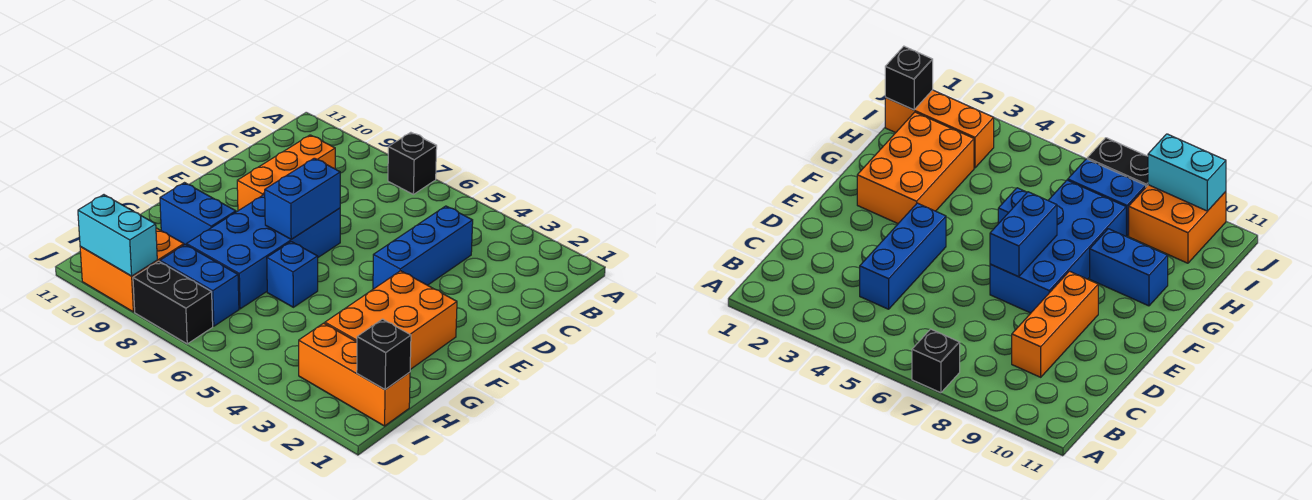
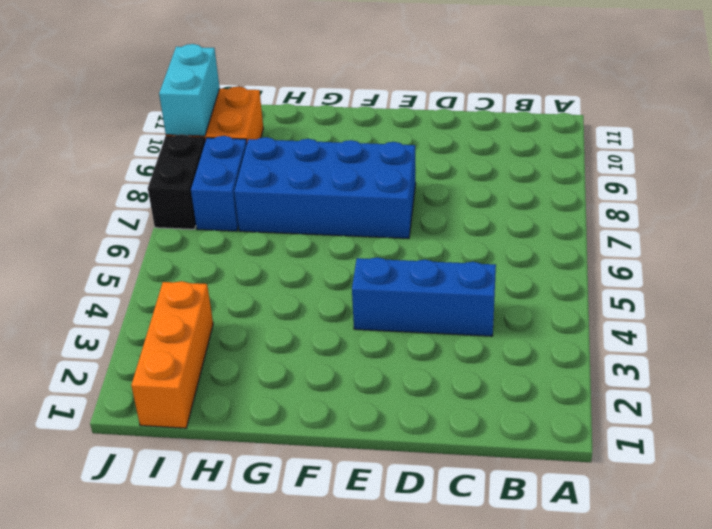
none -> black brick A7 level 1
none -> orange brick C9:E9 level 1
none -> orange brick F2:H3 level 1

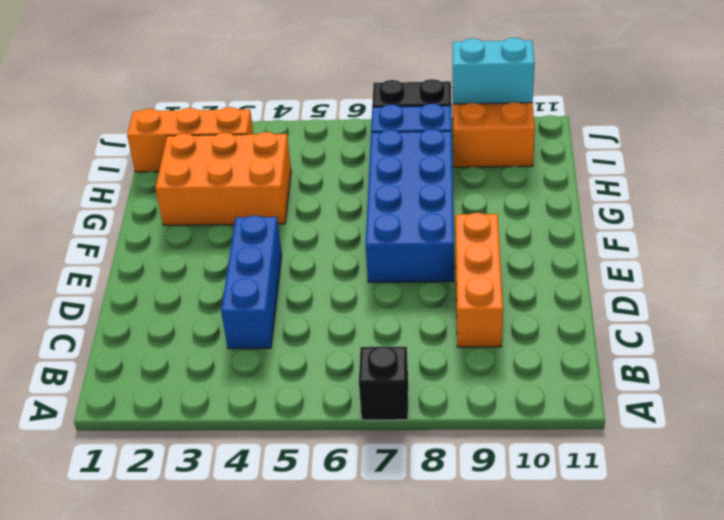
orange brick G2:H4 level 1 -> orange brick F2:H3 level 1
none -> blue brick G6 level 1
none -> blue brick G9:G10 level 1
none -> blue brick E7:F7 level 2

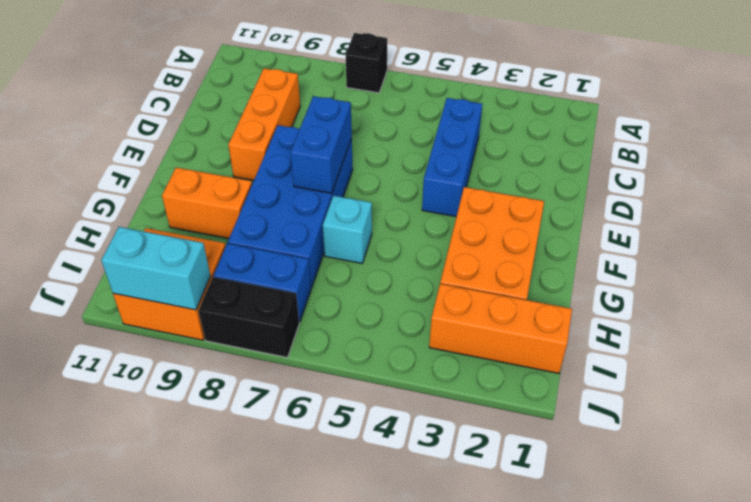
cyan brick G6 level 1 -> blue brick G6 level 1
orange brick G9:G10 level 1 -> blue brick G9:G10 level 1
none -> black brick I1 level 2

